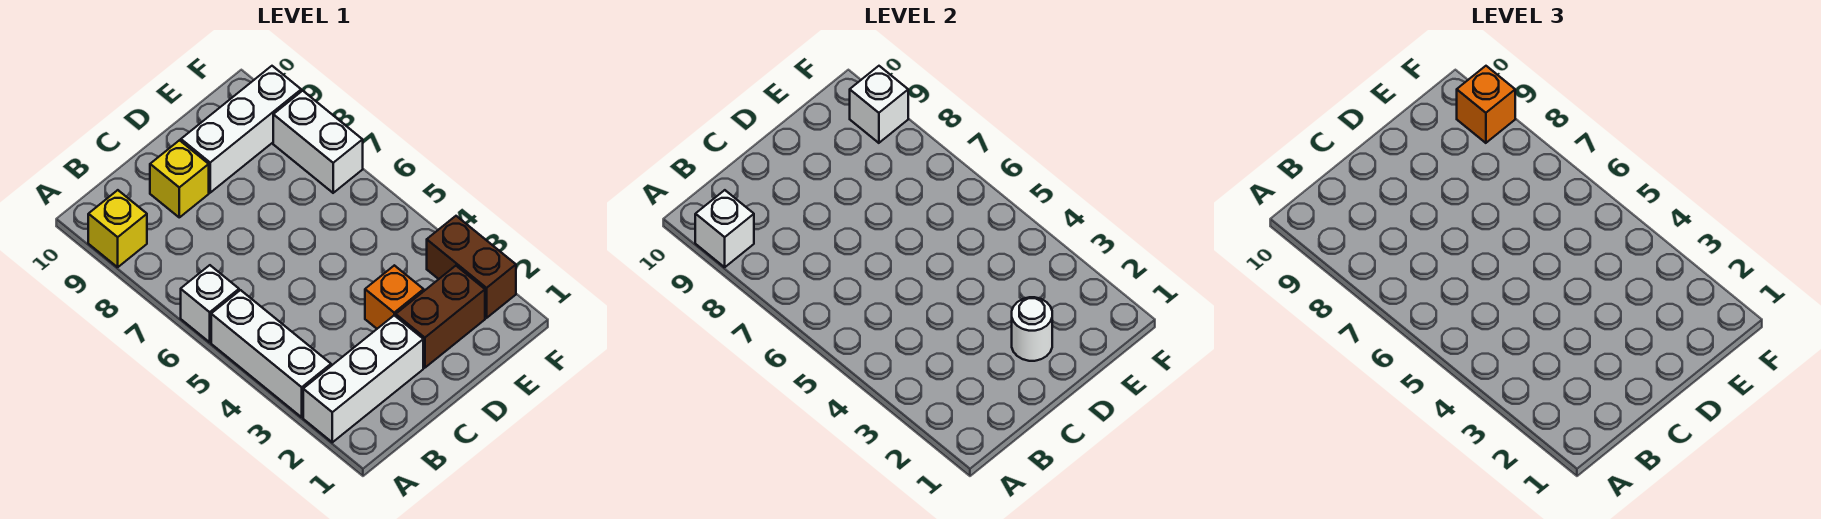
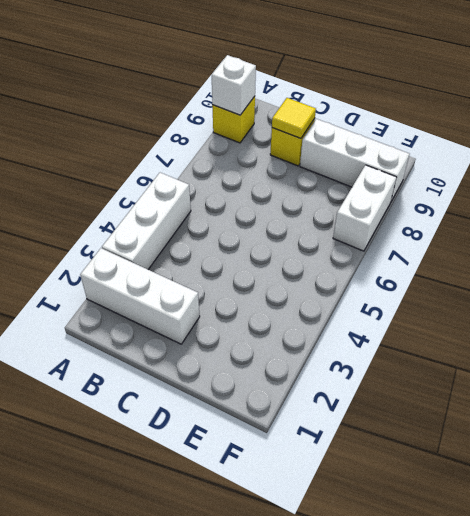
yellow tile C9 level 2 -> none
none -> white brick A6 level 1
none -> brown brick D2:E2 level 1
none -> orange brick D3 level 1

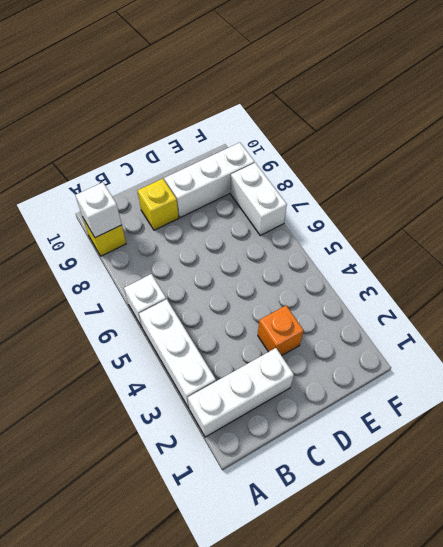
none -> brown brick D2:E2 level 1
none -> brown brick F2:F3 level 1
none -> white round brick D2 level 2

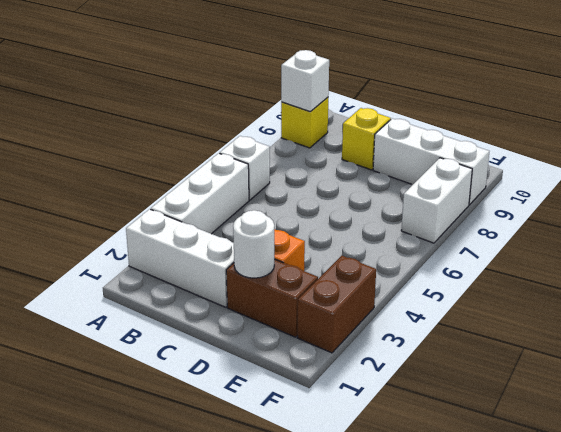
none -> white brick F9 level 2
none -> orange brick F9 level 3

